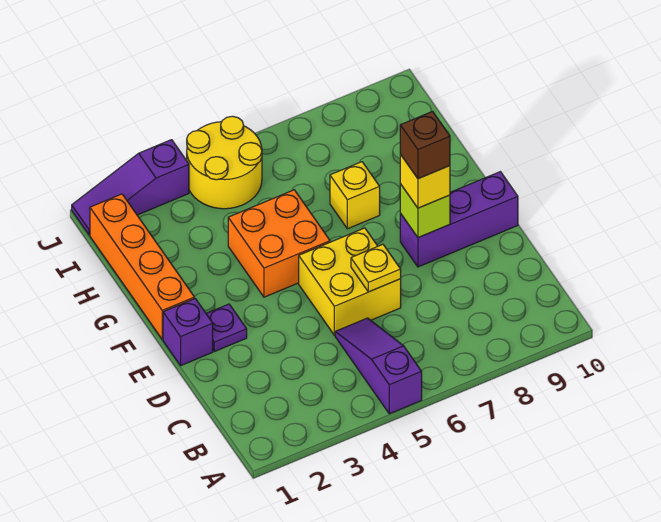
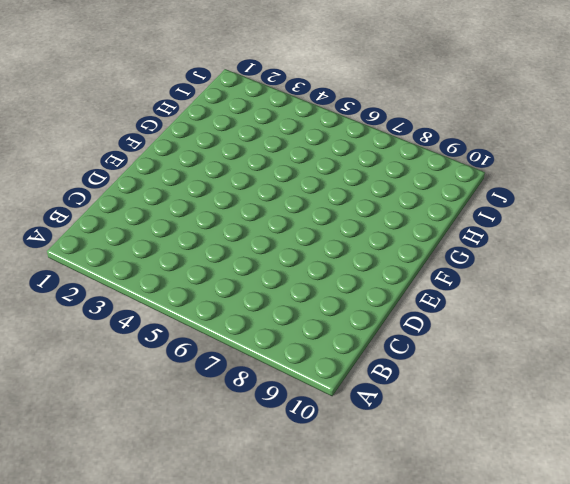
none -> purple slope A5:C5 level 1 top A
none -> yellow brick D5:E6 level 1
none -> purple brick E1 level 1

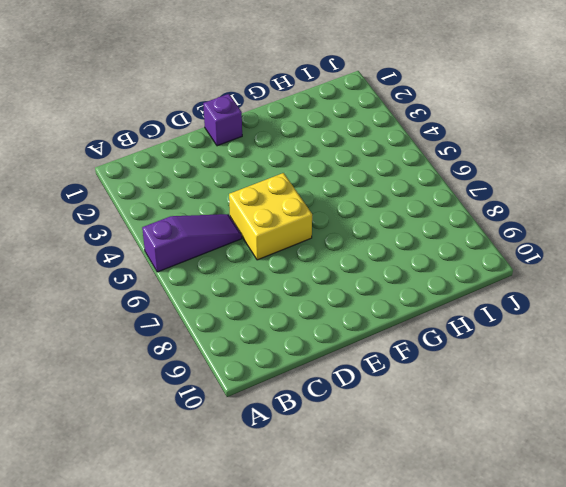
none -> purple plate E2 level 1
none -> purple brick E8:E10 level 1
none -> orange brick F1:I1 level 1

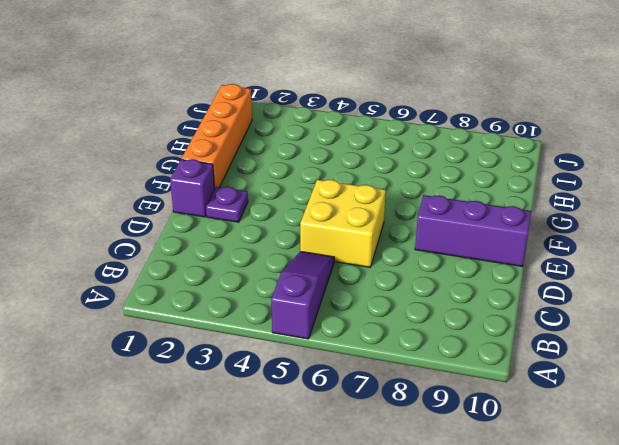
none -> orange brick F4:G5 level 1
none -> yellow brick G7 level 1
none -> yellow round brick I4:J5 level 1

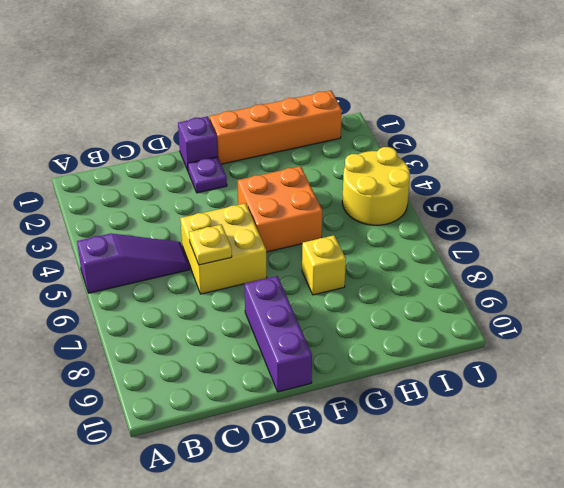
none -> purple slope J1:J3 level 1 top 3
none -> lime brick E8 level 2
none -> yellow brick E8 level 3

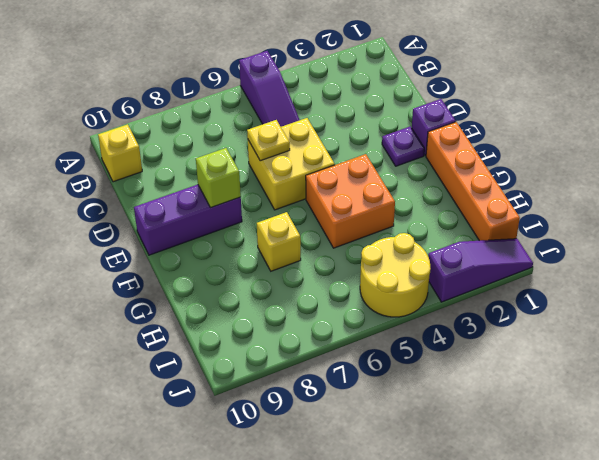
yellow brick B10 level 1 -> yellow brick E8 level 3
none -> brown brick E8 level 4

